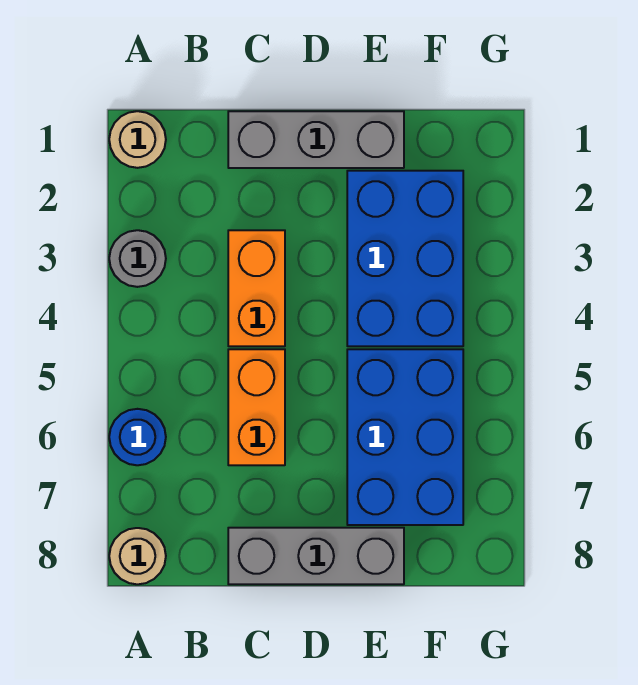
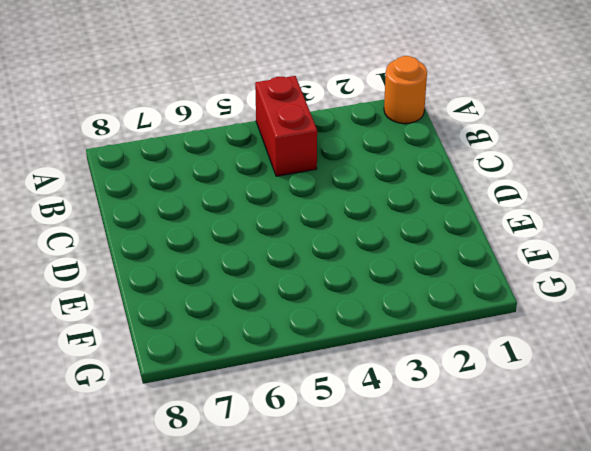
orange round brick A1 level 1 -> tan round brick A1 level 1
red brick A4:B4 level 1 -> none
none -> grey round brick A3 level 1
none -> blue round brick A6 level 1

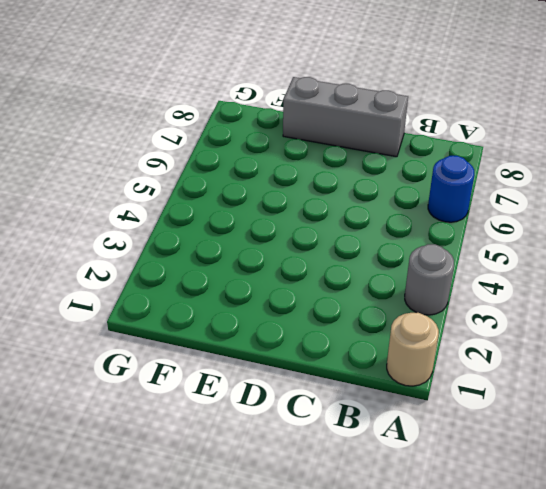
none -> tan round brick A8 level 1
none -> grey brick C1:E1 level 1

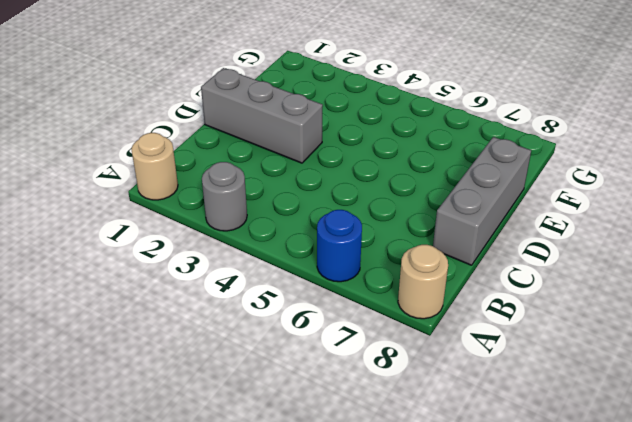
grey brick D1:D3 level 1 -> grey brick C1:E1 level 1
none -> orange brick C3:C4 level 1
none -> orange brick C5:C6 level 1

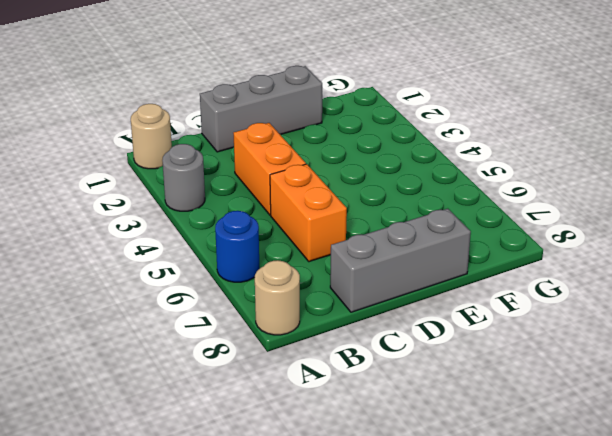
none -> blue brick E2:F4 level 1
none -> blue brick E5:F7 level 1

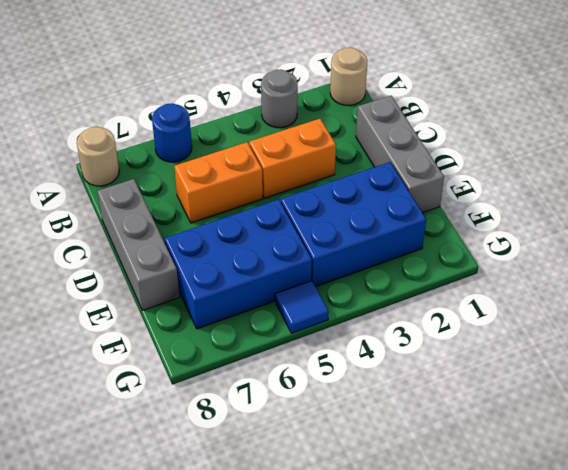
blue tile G5 level 1 -> none

